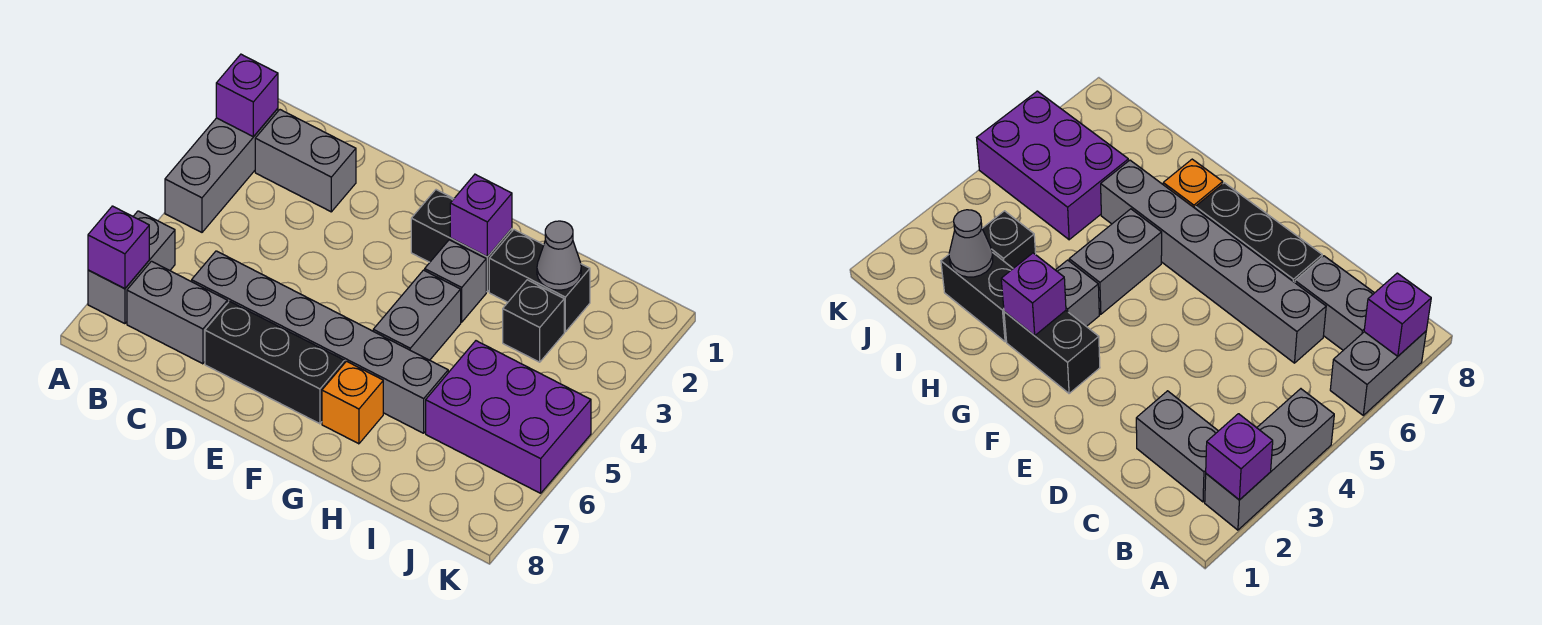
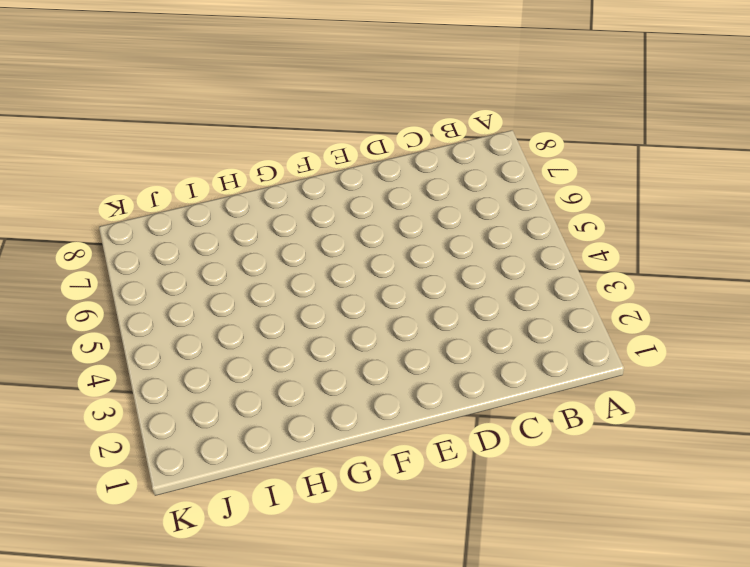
none -> grey brick A2:A4 level 1
none -> grey brick A6:A7 level 1
none -> grey brick B2:C2 level 1

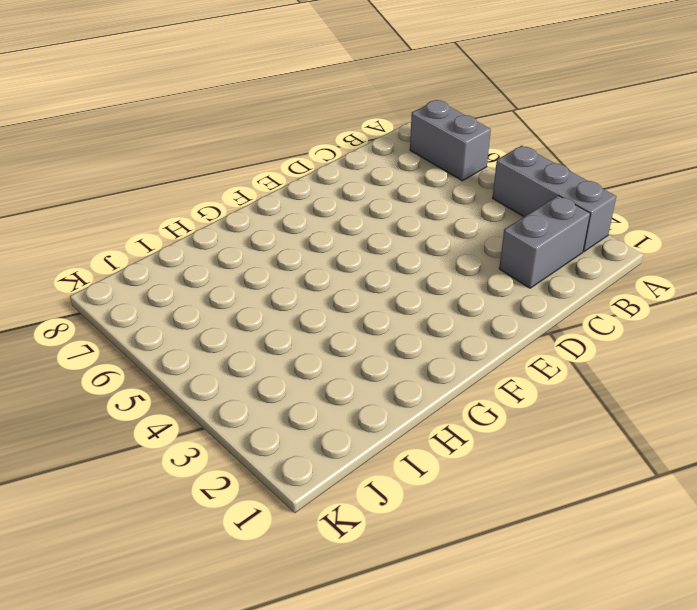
none -> grey brick B7:C7 level 1
none -> grey brick C6:H6 level 1
none -> black brick D7:F7 level 1

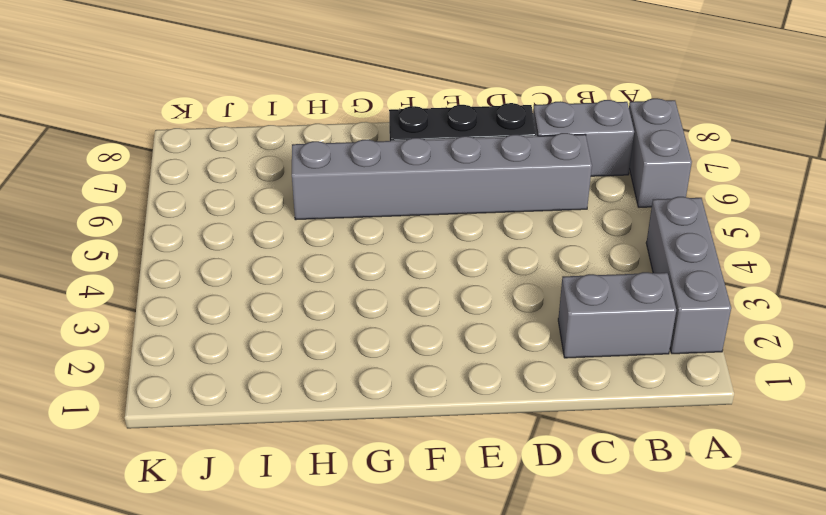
none -> black brick F2:G2 level 1
none -> grey brick G3 level 1
none -> grey brick G4:G5 level 1

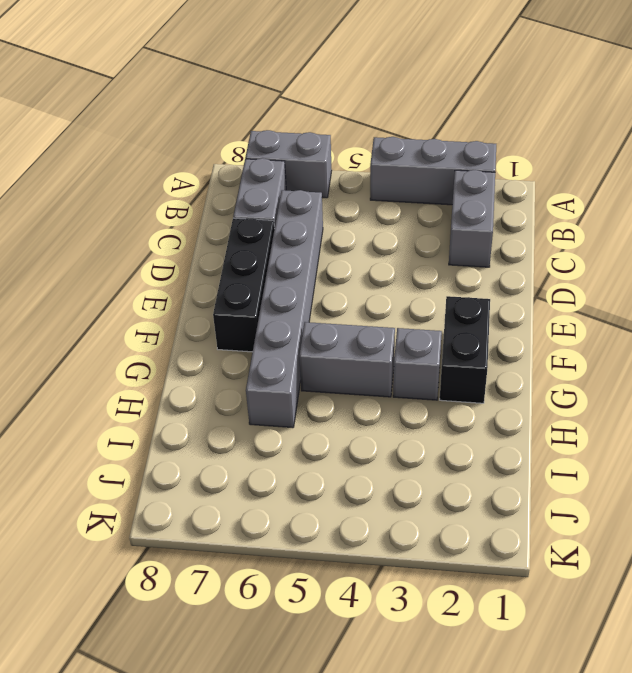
none -> orange brick G7 level 1
none -> black brick H2:I2 level 1
none -> black brick I3 level 1

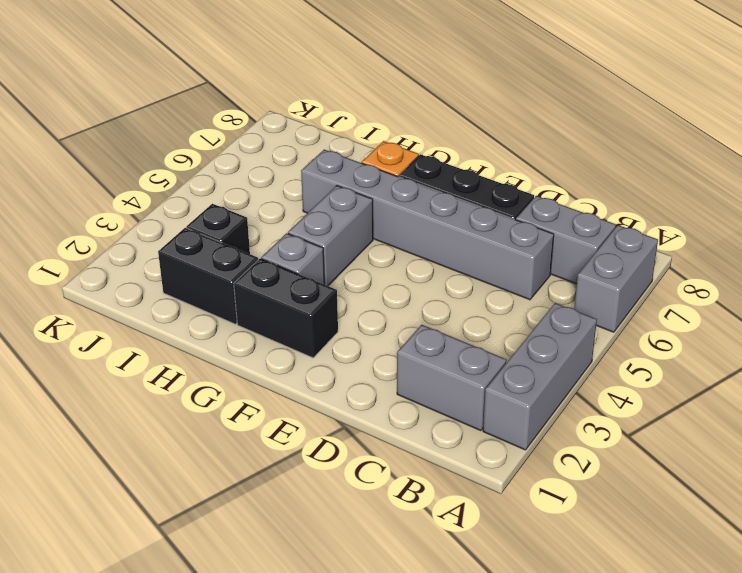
none -> purple brick I5:K6 level 1
none -> purple brick A2 level 2
none -> purple brick A7 level 2

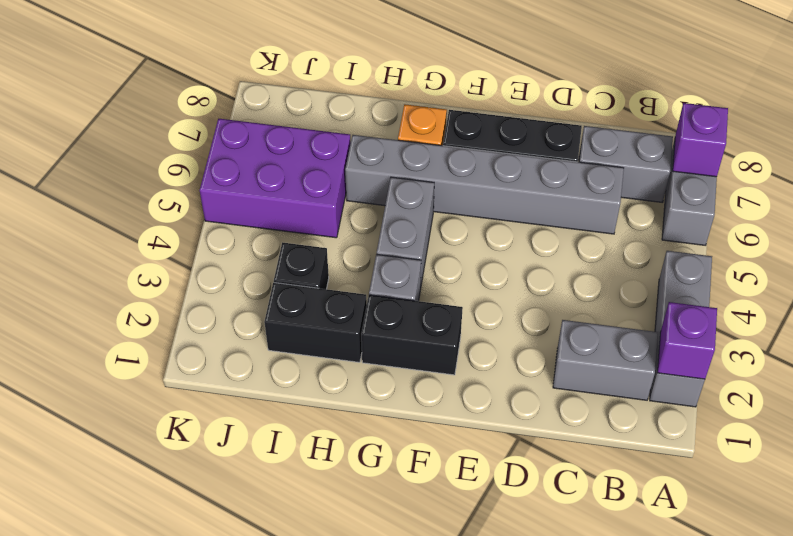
none -> purple brick G2 level 2
none -> grey cone I2 level 2

